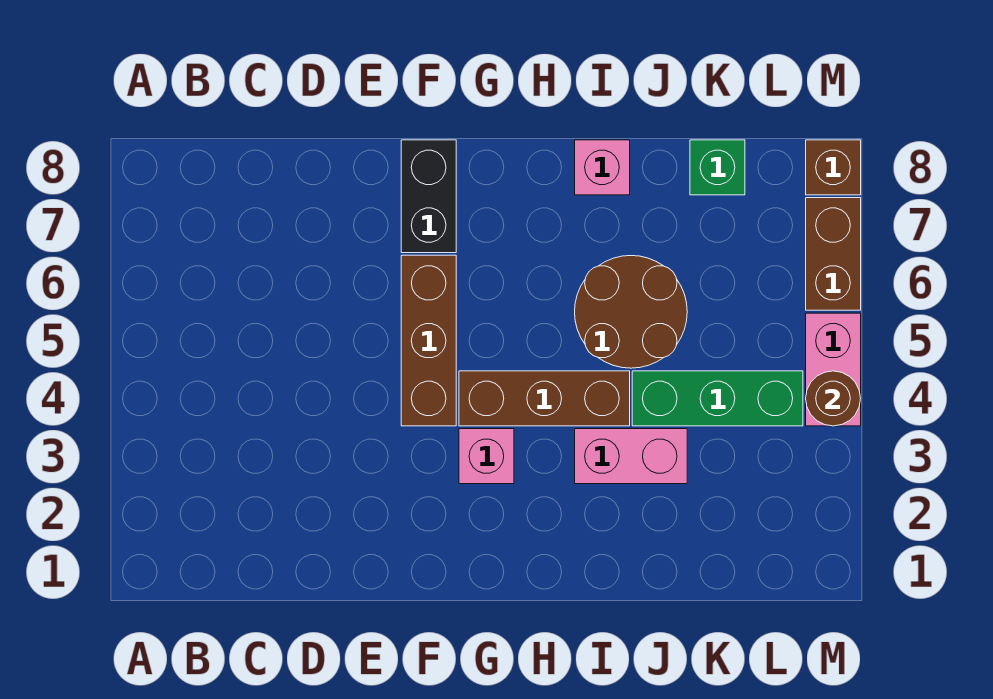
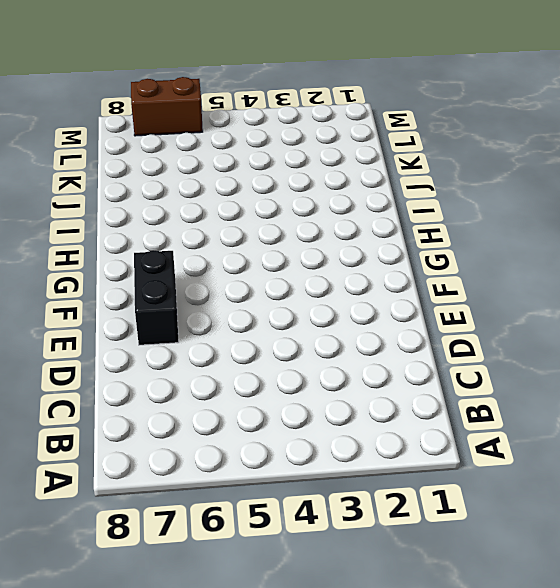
black brick E7:F7 level 1 -> black brick F7:F8 level 1
none -> brown brick F4:F6 level 1
none -> pink brick G3 level 1
none -> brown brick G4:I4 level 1

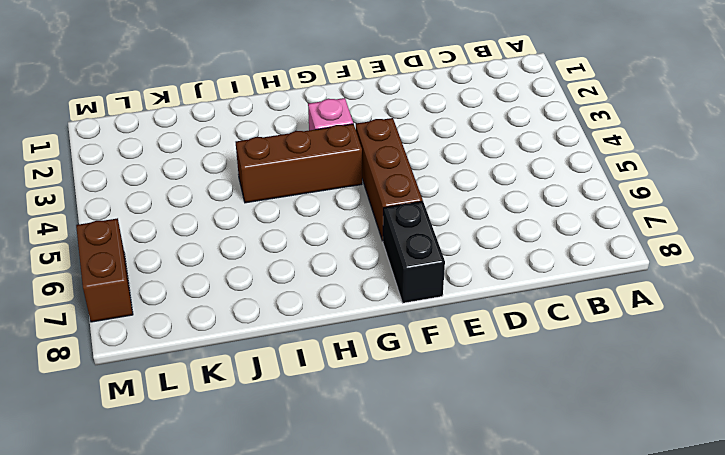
none -> pink brick I3:J3 level 1
none -> brown round brick I5:J6 level 1
none -> pink brick I8 level 1

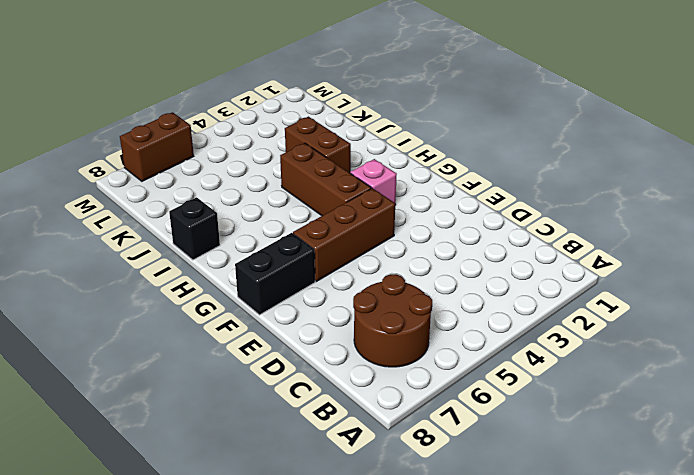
brown round brick B6:C7 level 1 -> brown round brick I5:J6 level 1
brown brick I3:J3 level 1 -> pink brick I3:J3 level 1
black brick I8 level 1 -> pink brick I8 level 1
none -> green brick J4:L4 level 1
none -> green brick K8 level 1
none -> pink brick M4:M5 level 1

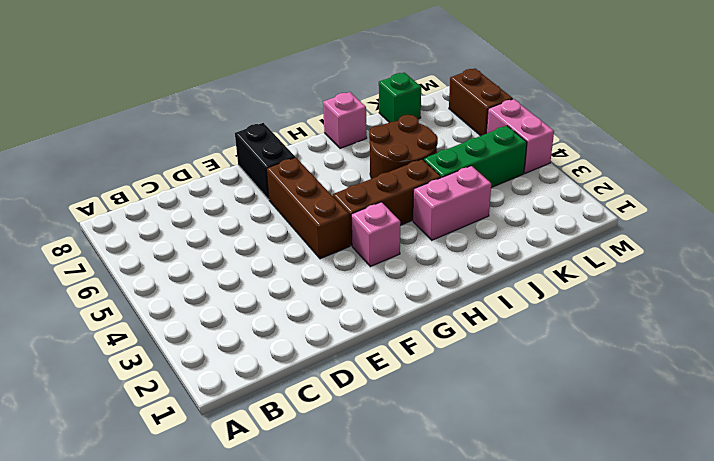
none -> brown brick M8 level 1
none -> brown round brick M4 level 2

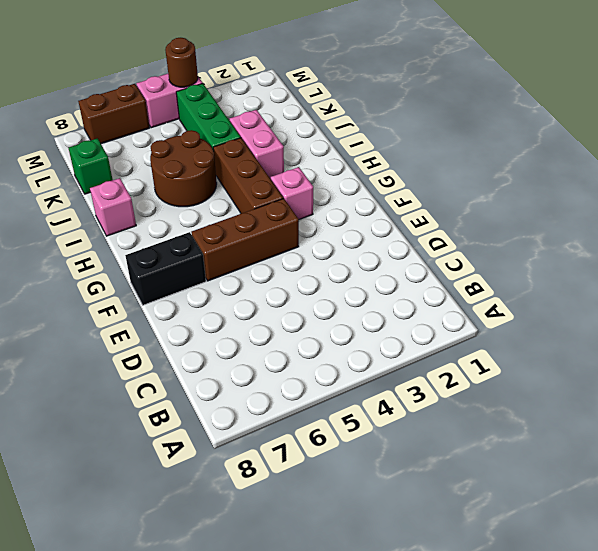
none -> brown brick M8 level 1

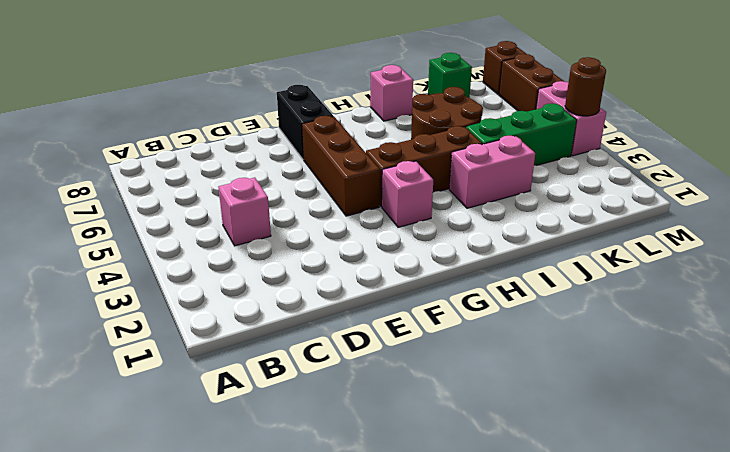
pink brick C4 level 1 -> none

